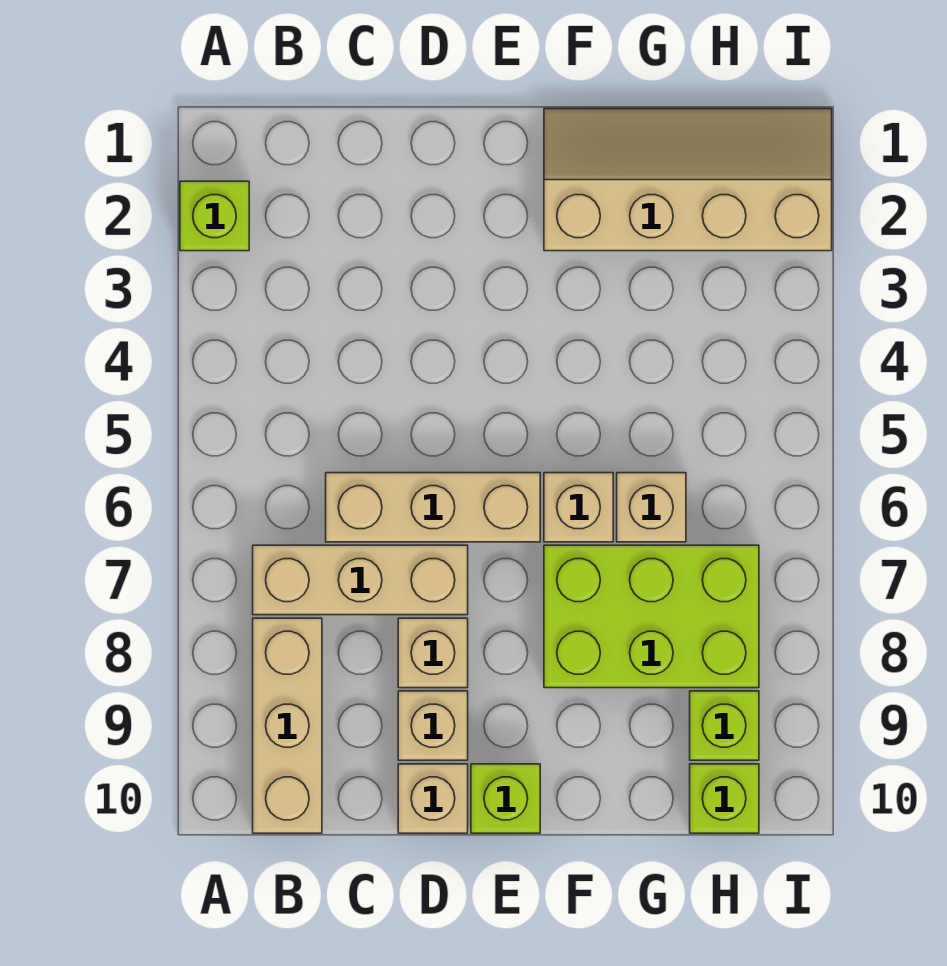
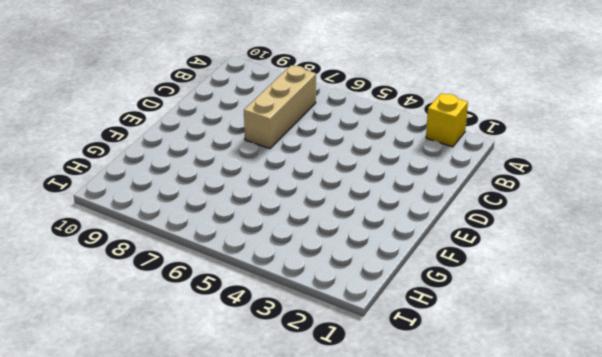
yellow brick A2 level 1 -> lime brick A2 level 1
none -> tan brick B8:B10 level 1
none -> tan brick C6:E6 level 1
none -> tan brick D8 level 1

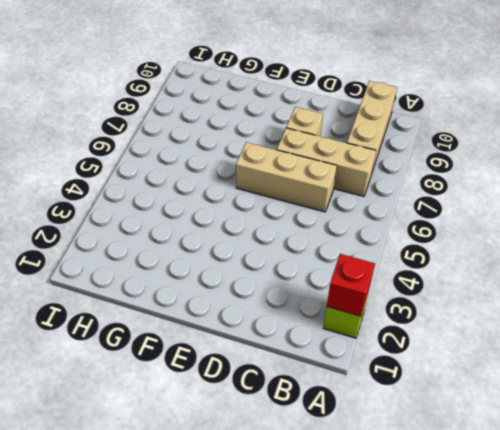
red brick A2 level 2 -> none
none -> tan brick D9 level 1
none -> tan brick D10 level 1
none -> lime brick E10 level 1

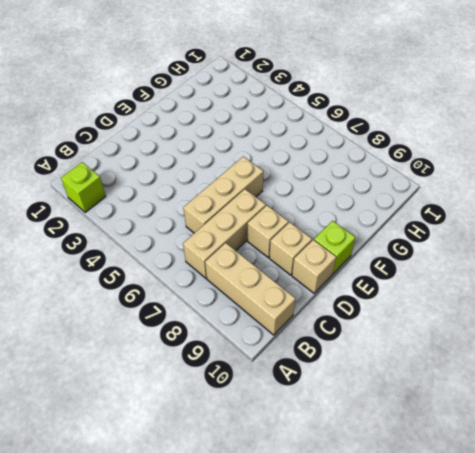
none -> tan slope F1:I2 level 1 top 2
none -> tan brick F6 level 1
none -> lime brick F7:H8 level 1

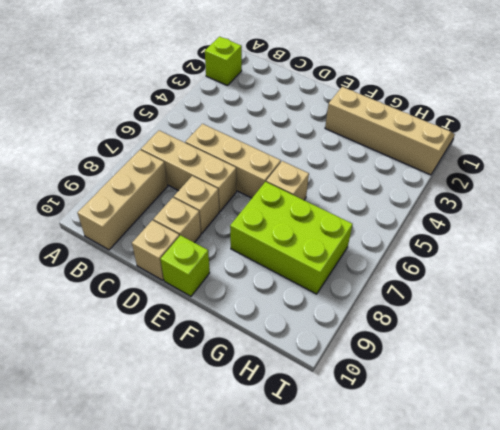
none -> tan brick G6 level 1
none -> lime brick H9 level 1
none -> lime brick H10 level 1

